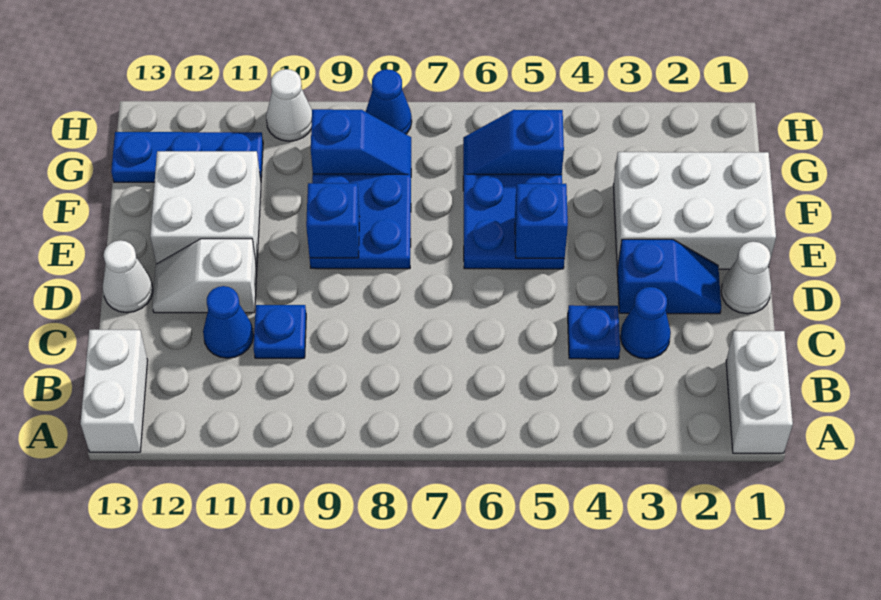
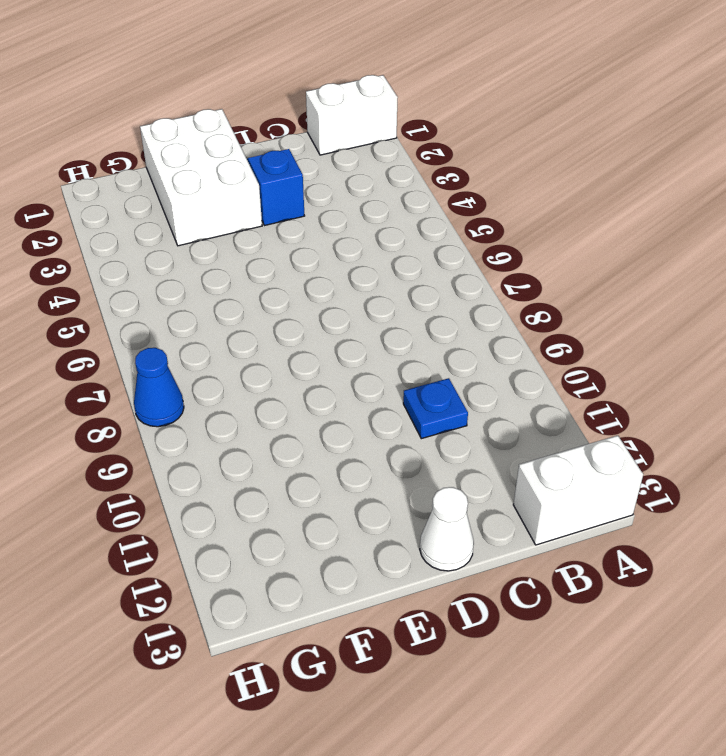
none -> blue cone C3 level 1
none -> blue plate C4 level 1
none -> blue cone C11 level 1

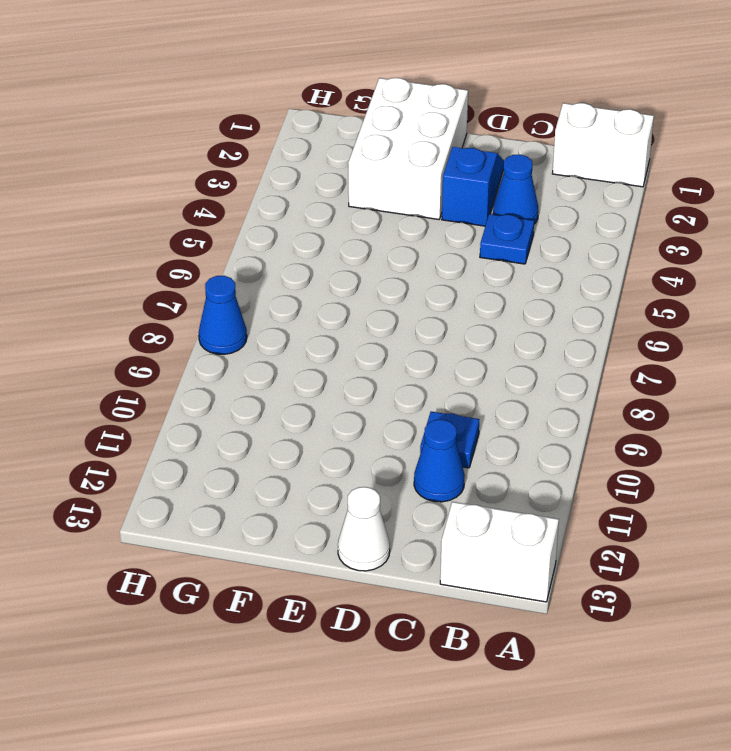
none -> white cone D1 level 1
none -> white slope D11:D12 level 1 top 11
none -> blue plate E5:F6 level 1

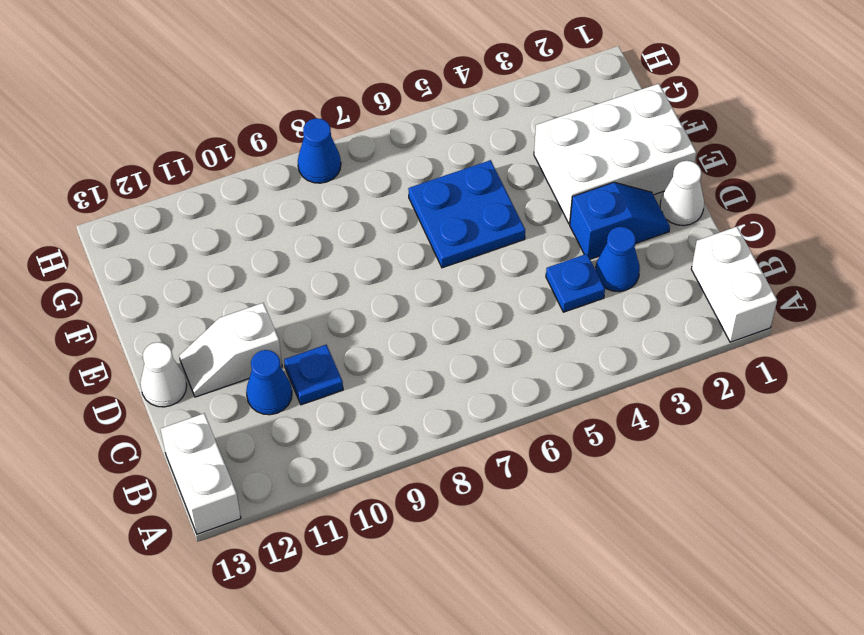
none -> blue plate E8:F9 level 1
none -> white brick E11:F12 level 1
none -> blue slope G5:G6 level 1 top 5

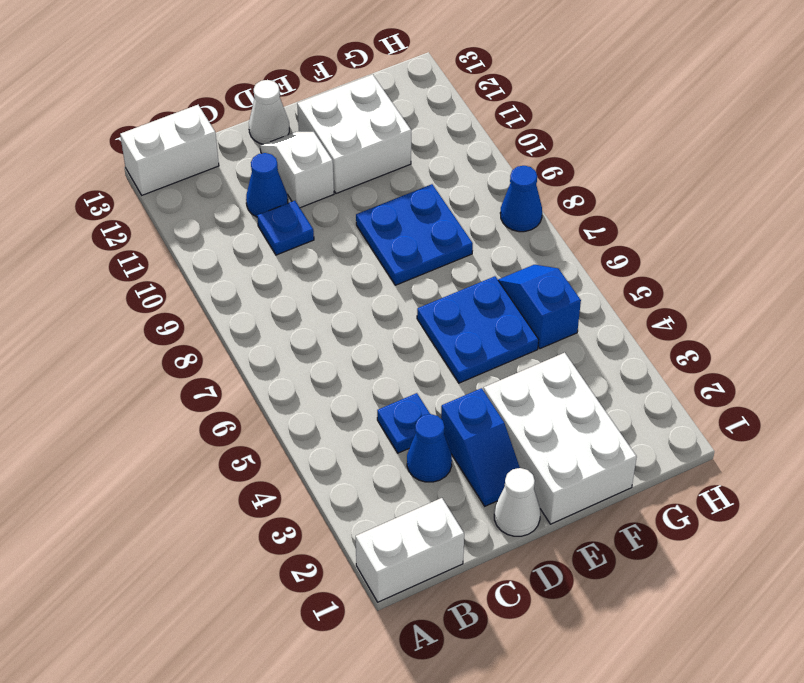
none -> blue slope G8:G9 level 1 top 9
none -> blue plate G11:G13 level 1
none -> white cone H10 level 1

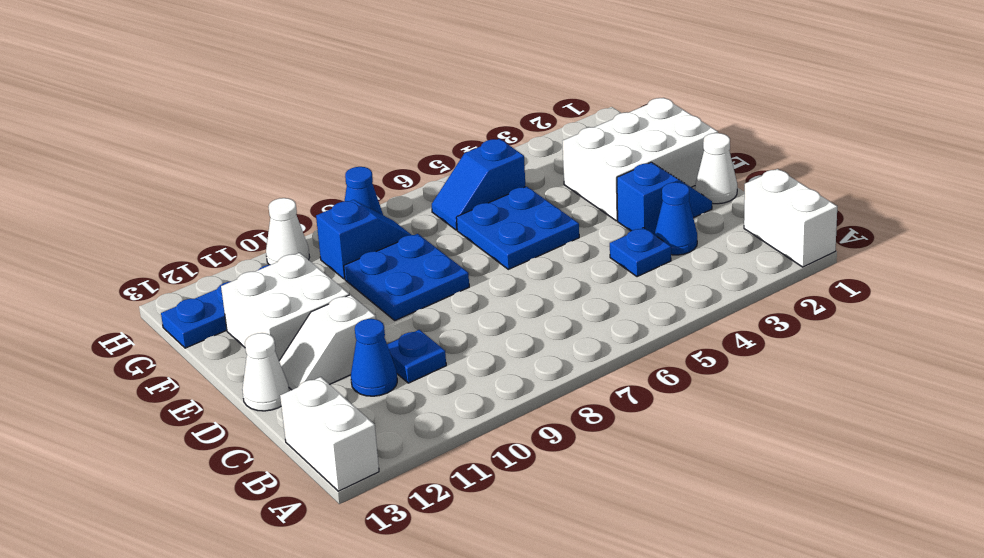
none -> blue brick E5 level 2
none -> blue brick E9 level 2

